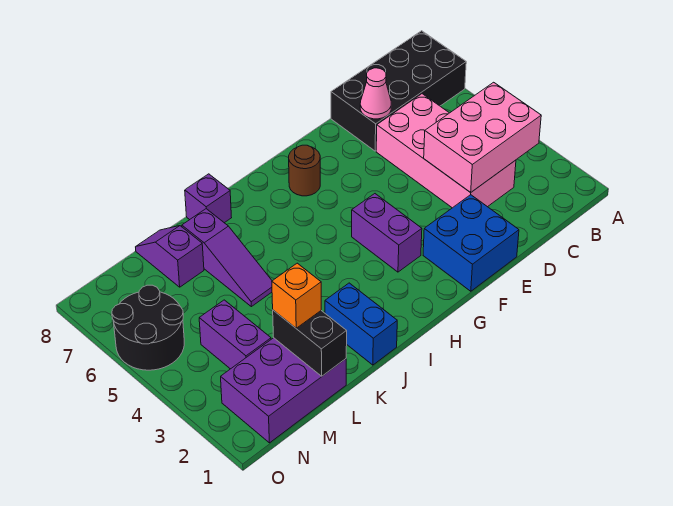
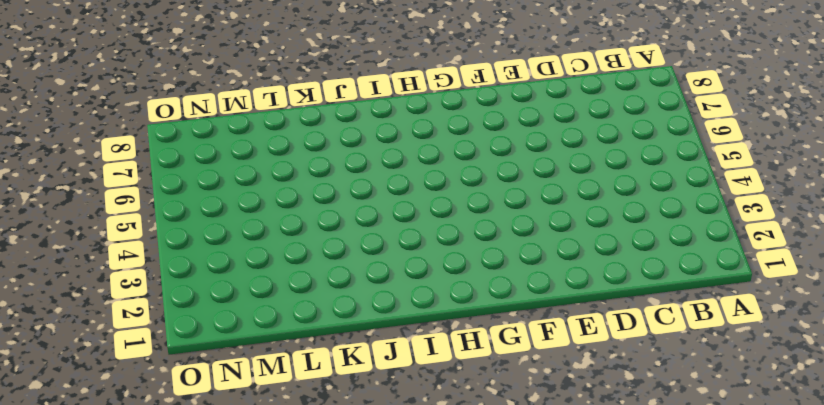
none -> black brick A7:D8 level 1
none -> pink brick C3:D6 level 1
none -> blue brick E1:F2 level 1

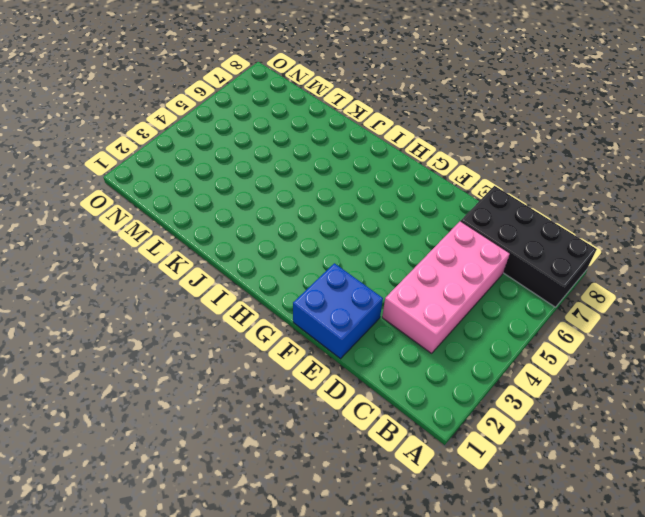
none -> purple brick G3:G4 level 1
none -> brown round brick G7 level 1
none -> blue brick J1:J2 level 1

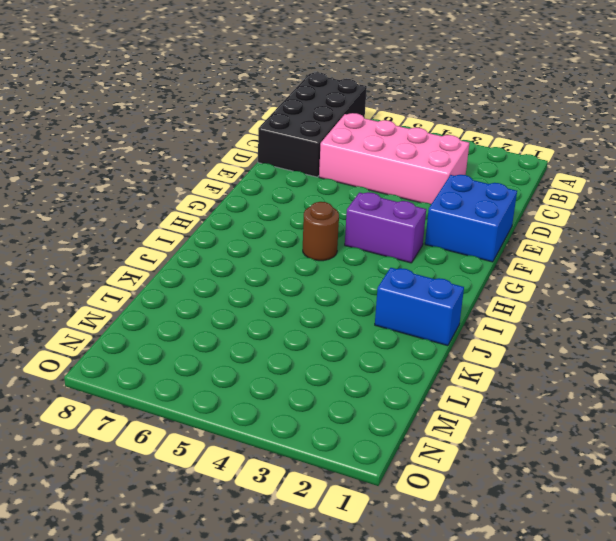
brown round brick H5 level 1 -> brown round brick G7 level 1
none -> purple brick J8 level 1
none -> purple slope K5:K7 level 1 top 7
none -> purple brick L1:N2 level 1

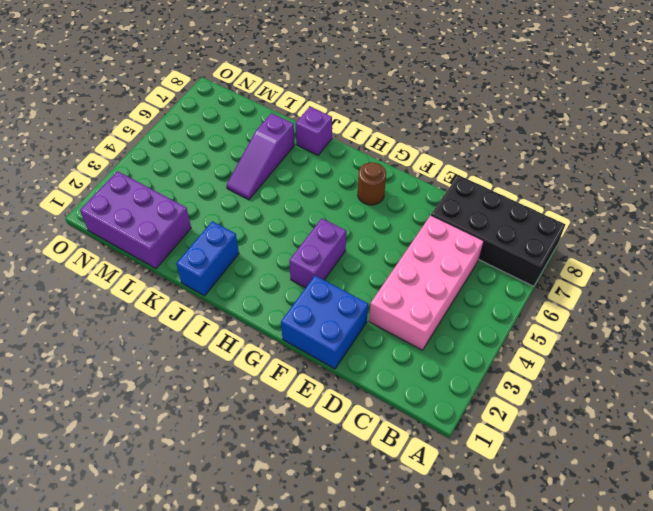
none -> purple slope L7:L8 level 1 top 7
none -> purple brick M3:M4 level 1
none -> black round brick N5:O6 level 1

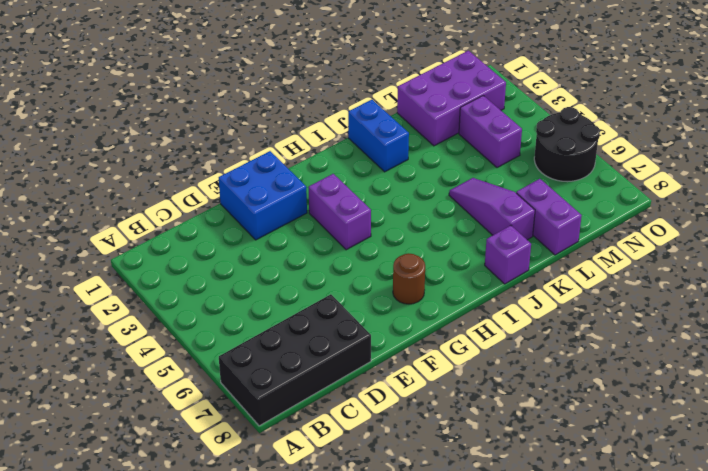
purple brick L7:L8 level 1 -> purple slope L7:L8 level 1 top 7
none -> pink brick C3:D6 level 1
none -> pink brick B3:D4 level 2
none -> pink cone D7 level 2

